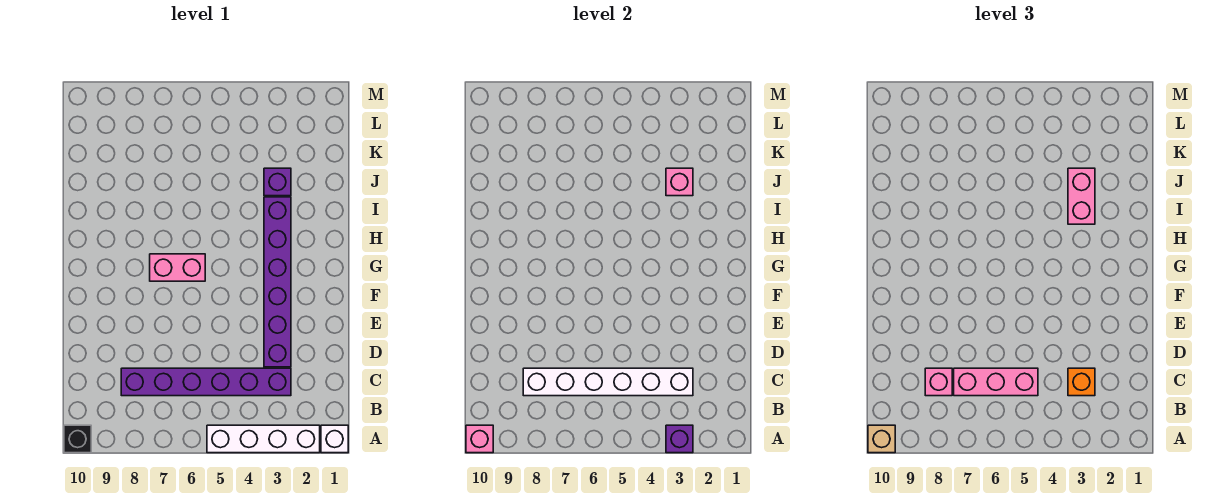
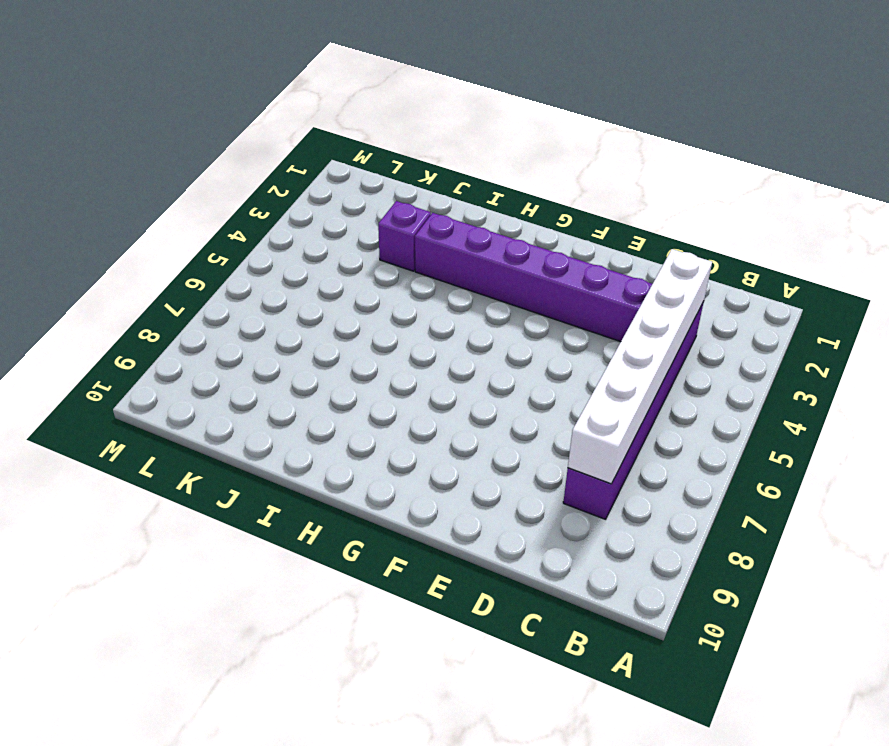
none -> white brick A1 level 1
none -> white brick A2:A5 level 1
none -> black brick A10 level 1

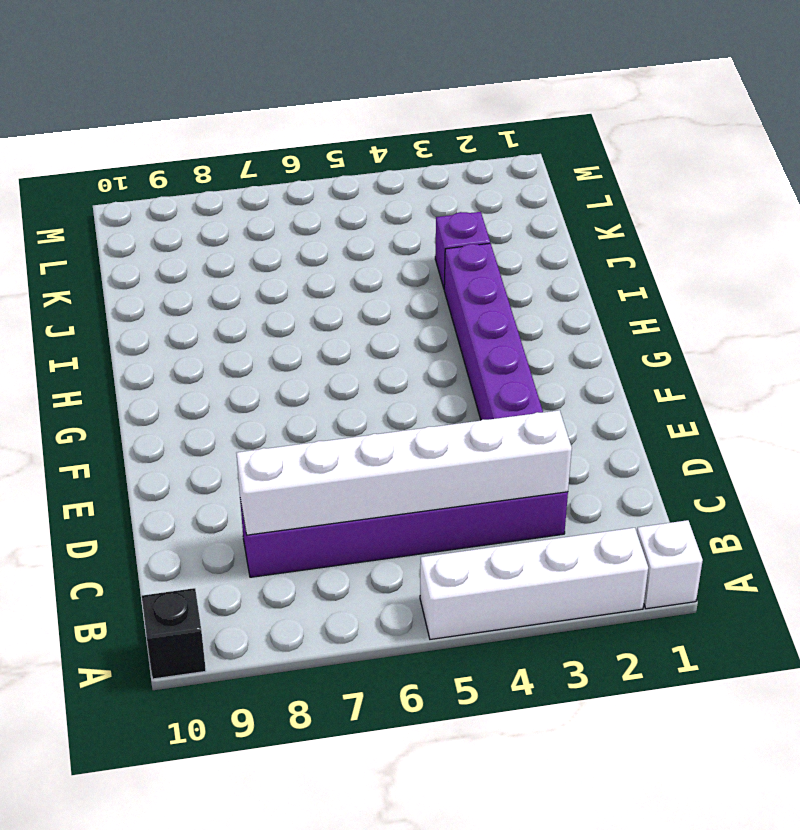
none -> pink brick G6:G7 level 1
none -> purple brick A3 level 2
none -> pink brick A10 level 2

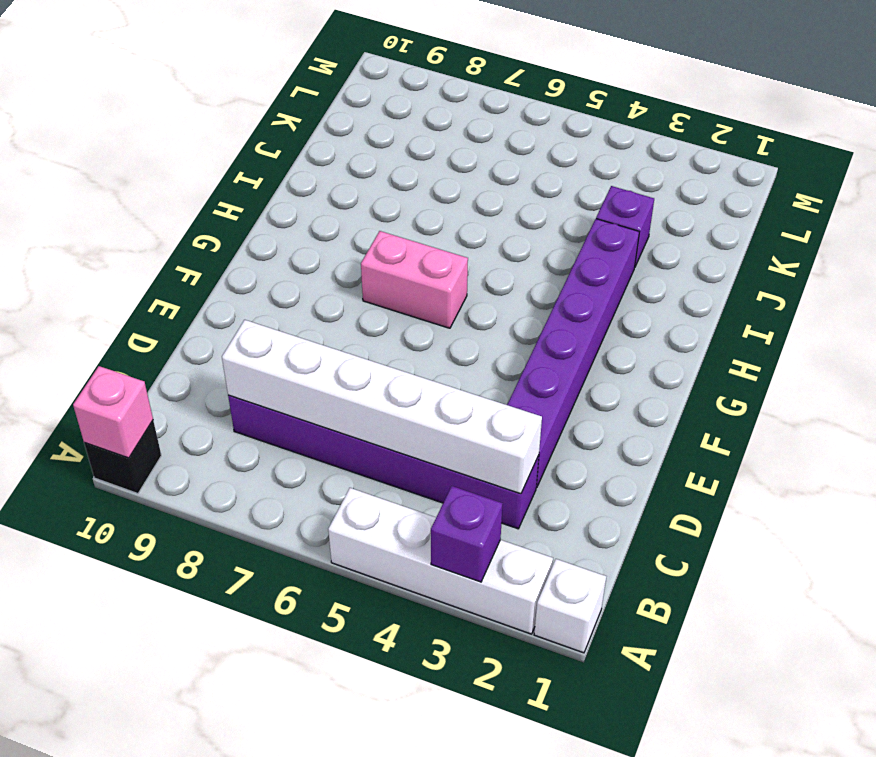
none -> pink brick J3 level 2
none -> tan brick A10 level 3
none -> orange brick C3 level 3

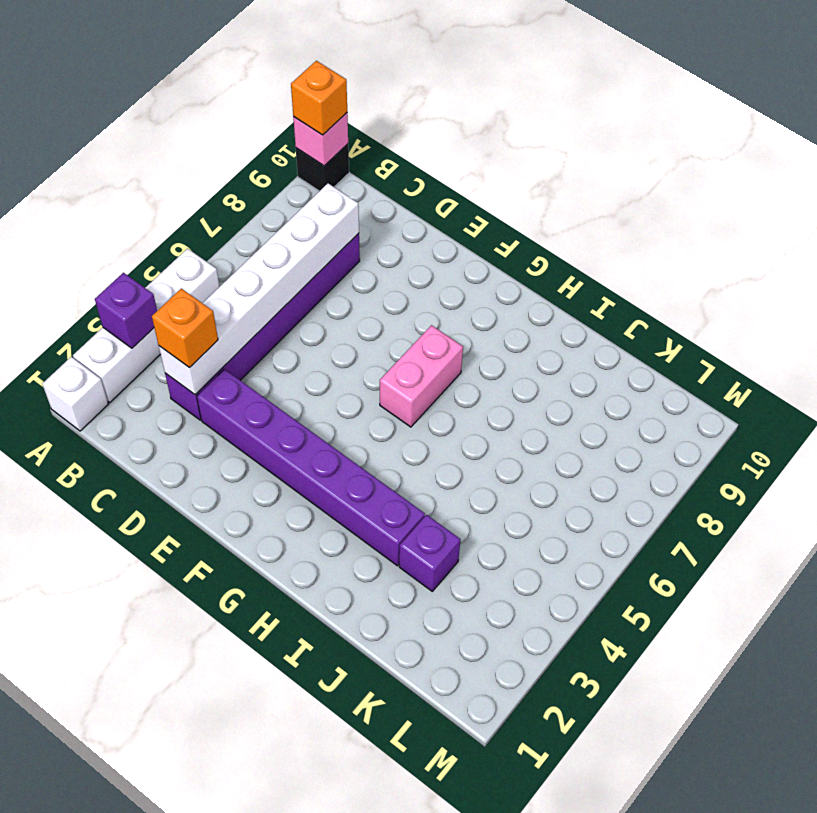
orange brick A10 level 3 -> tan brick A10 level 3
none -> pink brick J3 level 2
none -> pink brick C5:C7 level 3
none -> pink brick C8 level 3

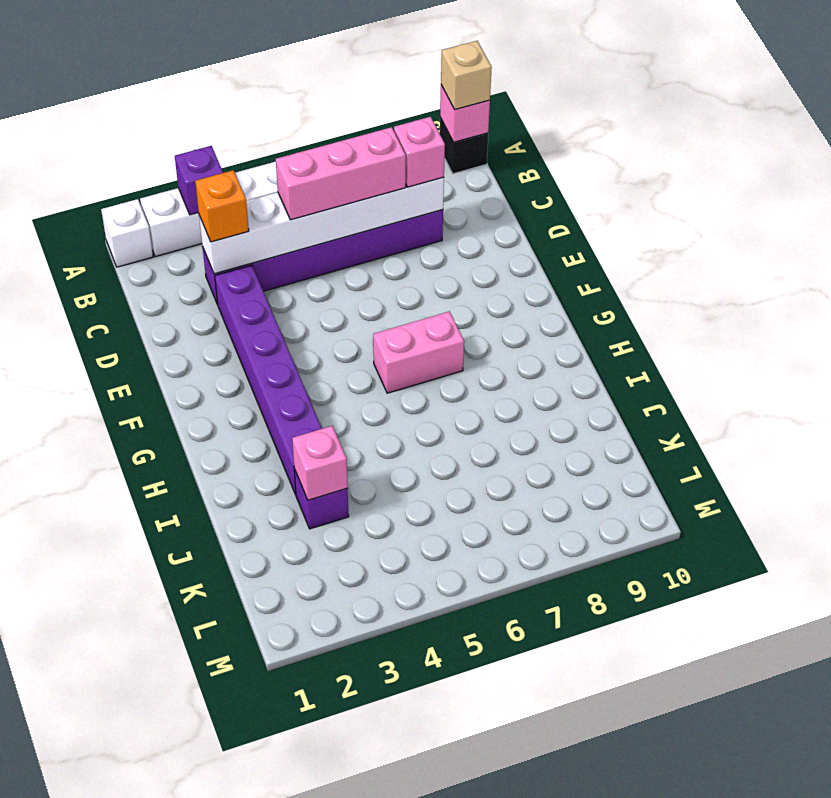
none -> pink brick I3:J3 level 3

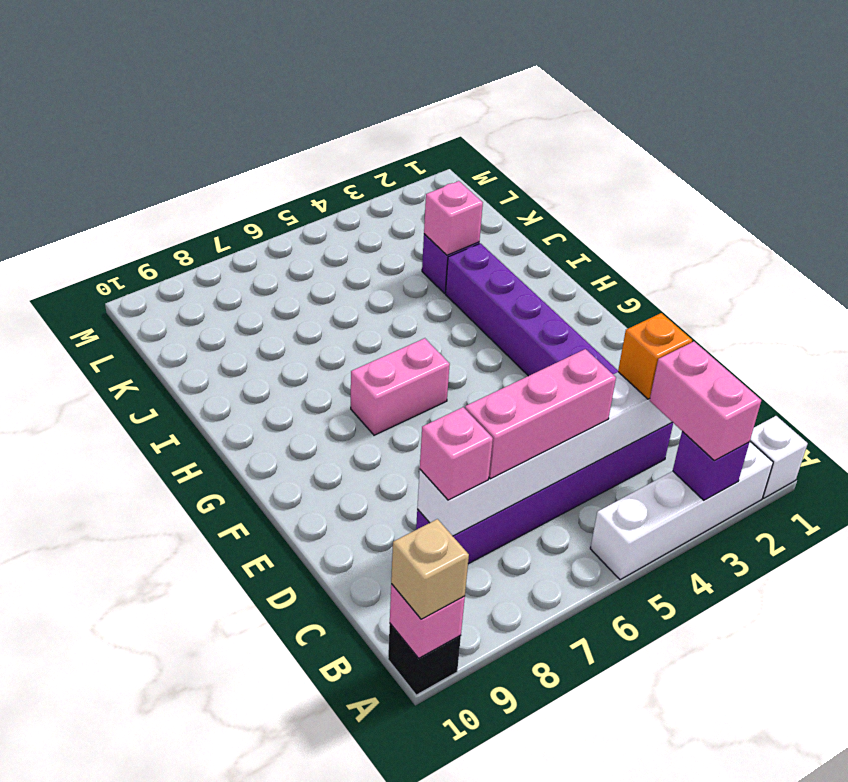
pink brick A3:B3 level 3 -> pink brick I3:J3 level 3

